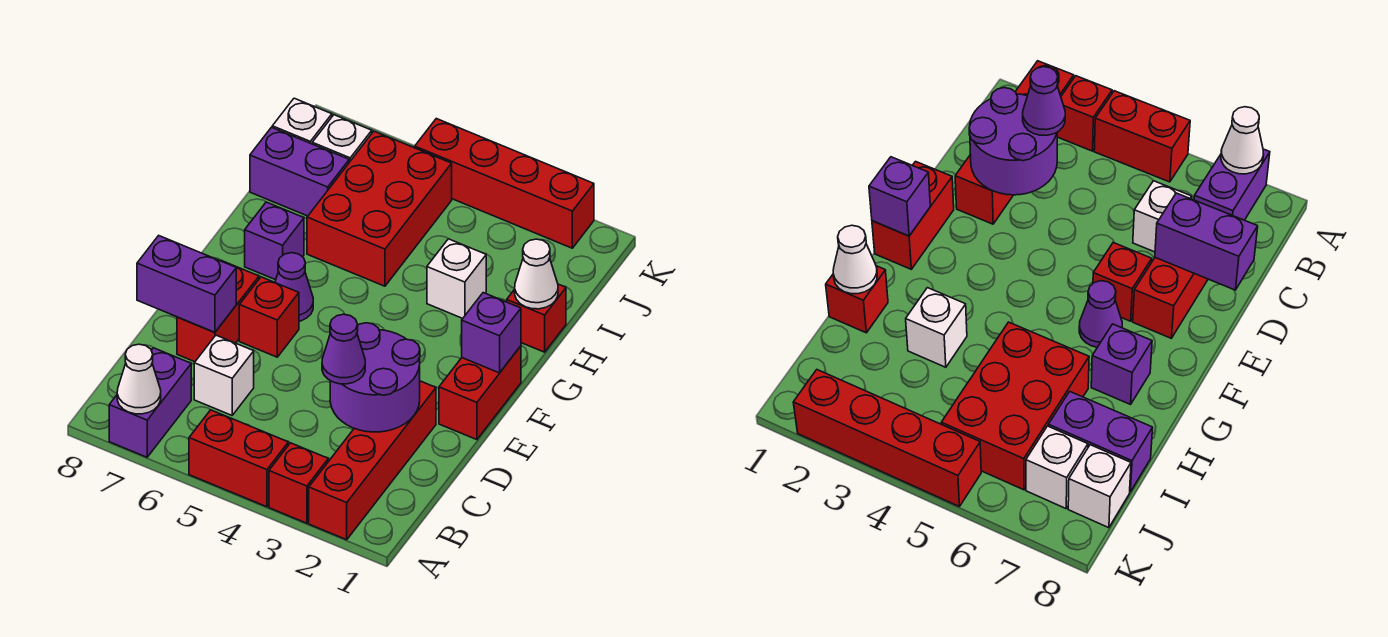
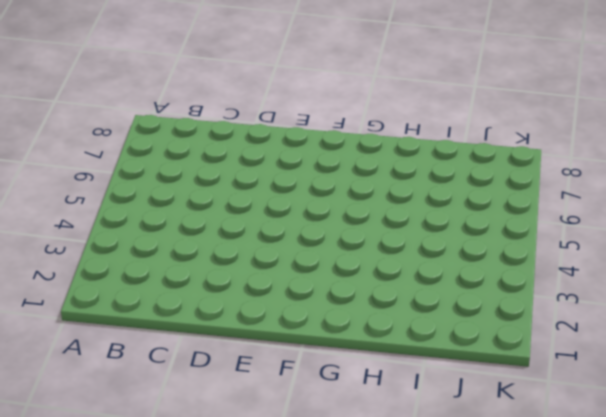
none -> red brick A2:D2 level 1
none -> red brick A3 level 1
none -> red brick A4:A5 level 1

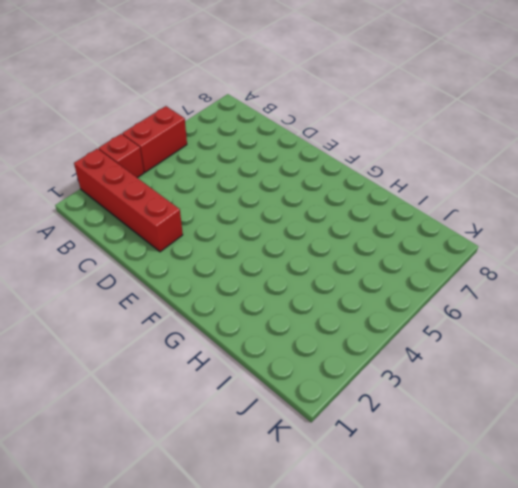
none -> purple brick A7:B7 level 1
none -> white brick C6 level 1
none -> red brick D7:E7 level 1

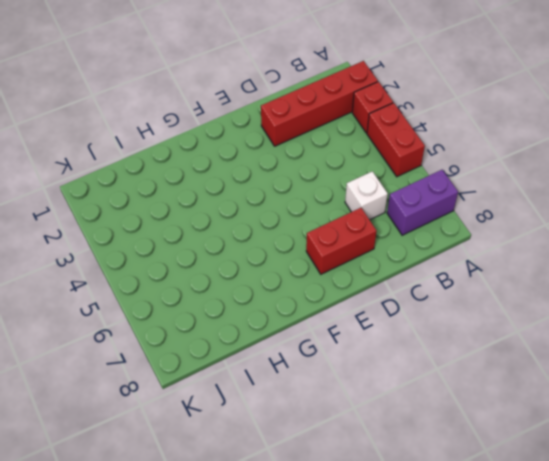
none -> red brick E1:F1 level 1
none -> red brick E6 level 1
none -> purple cone F6 level 1

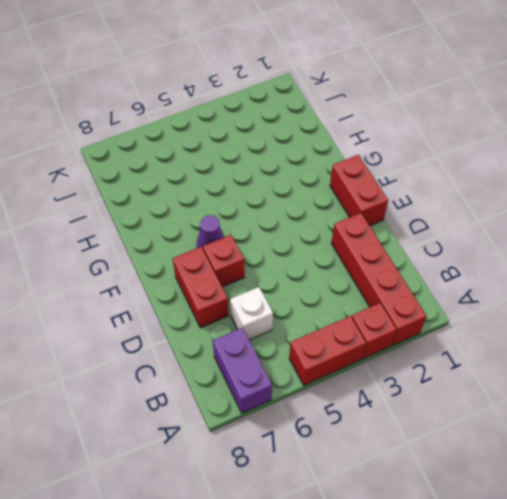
none -> purple brick G7 level 1
none -> red brick H1 level 1
none -> white brick H3 level 1

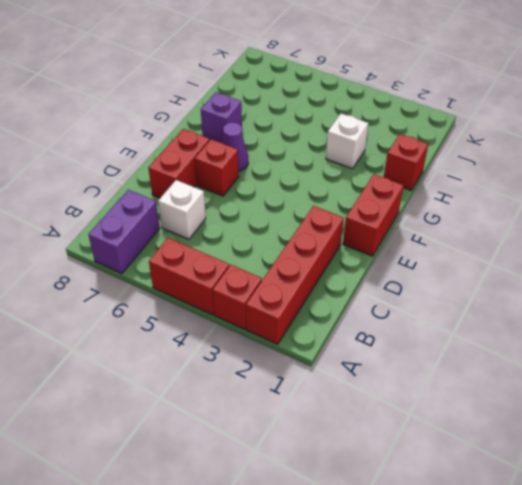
none -> red brick H5:J6 level 1
none -> purple brick I7:I8 level 1
none -> white brick J7 level 1

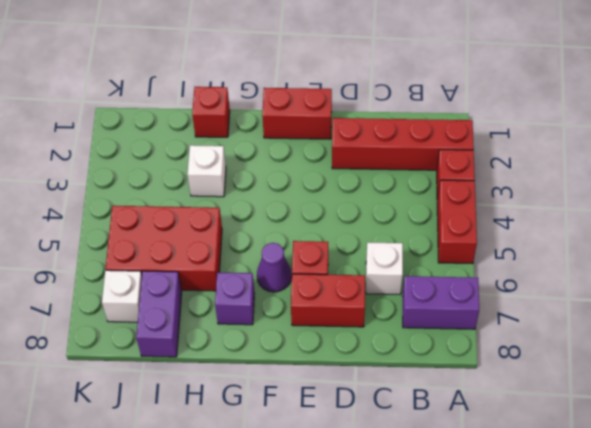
none -> white brick J8 level 1
none -> red brick K2:K5 level 1
none -> white cone A7 level 2

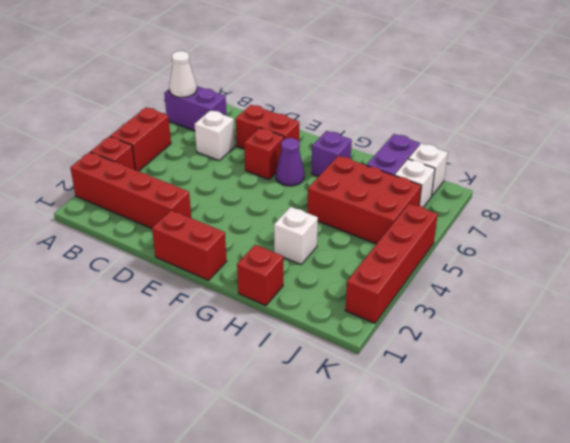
none -> purple round brick C2:D3 level 2
none -> purple brick D7:D8 level 2
none -> purple brick F1 level 2

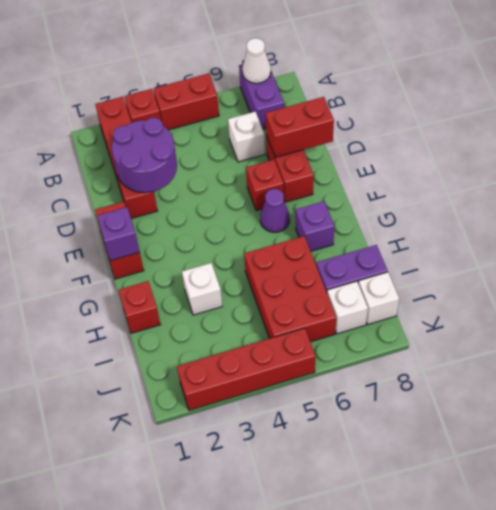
red brick D7:D8 level 2 -> purple brick D7:D8 level 2
none -> white cone H1 level 2
none -> purple cone C3 level 3

